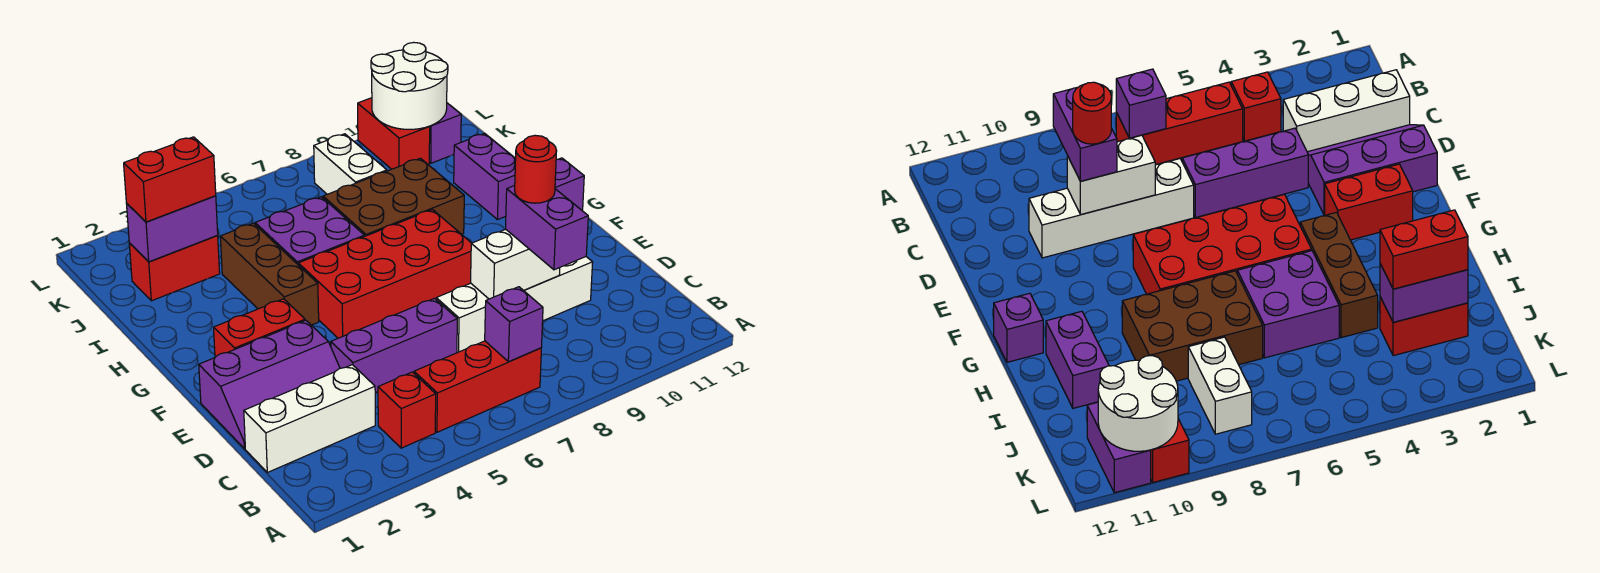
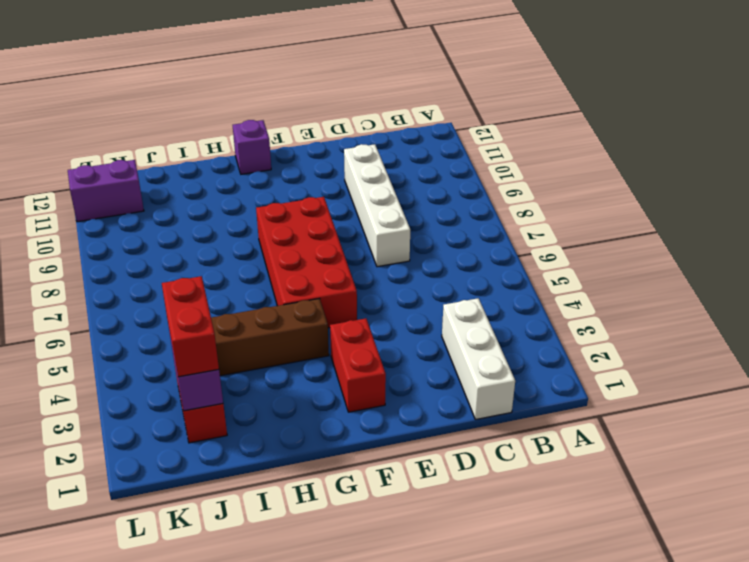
none -> red brick B4 level 1
none -> red brick B5:B7 level 1
none -> purple slope D1:E3 level 1 top E

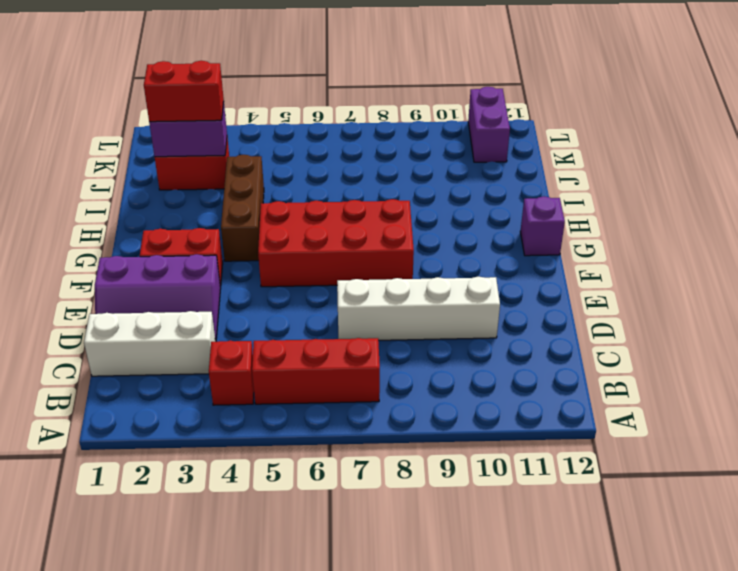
none -> purple brick D4:D6 level 1
none -> purple brick H5:I6 level 1
none -> brown brick H7:I9 level 1

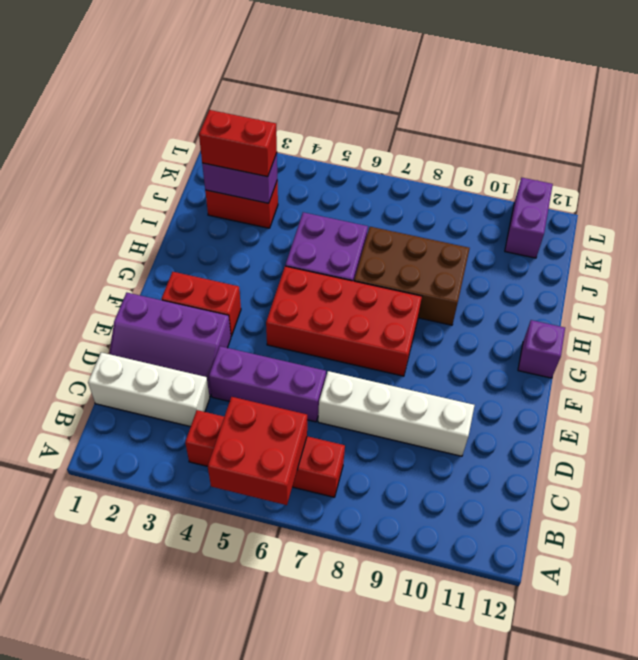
red brick A5:B6 level 2 -> none
none -> brown brick G4:I4 level 1
none -> purple brick H11:I11 level 1
none -> white brick J8:K8 level 1

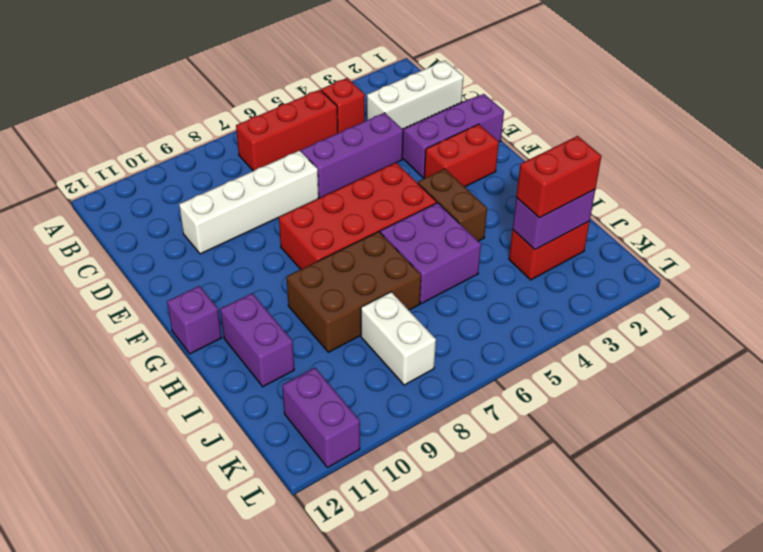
brown brick G4:H4 level 1 -> brown brick G4:I4 level 1
none -> red brick K10:L10 level 1
none -> purple brick B7 level 2
none -> white brick D8:D9 level 2

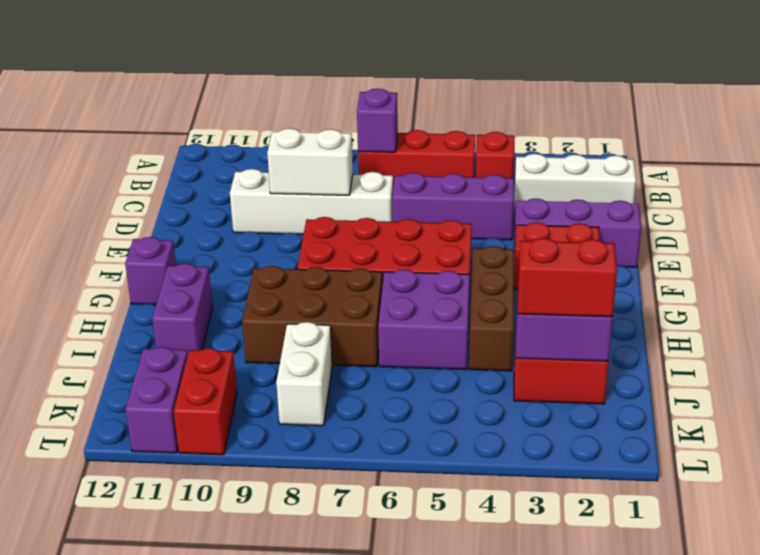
none -> white round brick K10:L11 level 2
none -> purple brick C9:D9 level 3
none -> red round brick D9 level 4

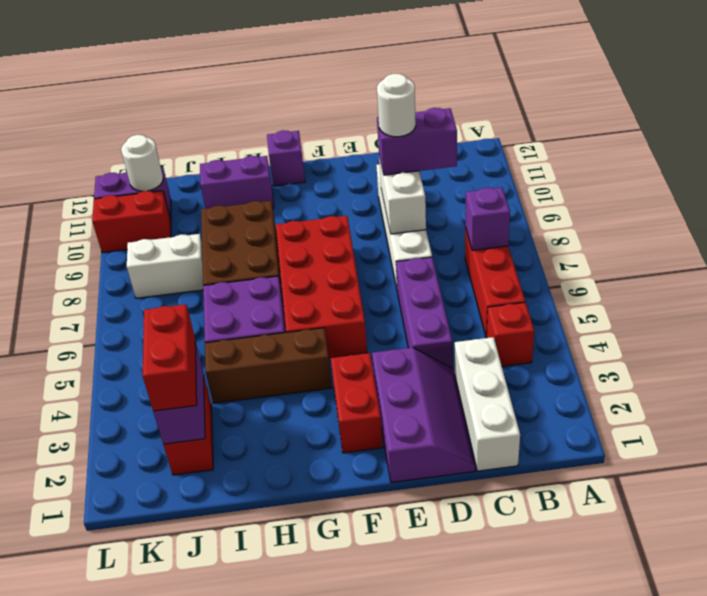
white round brick D9 level 4 -> red round brick D9 level 4
white round brick K11 level 2 -> white round brick K10:L11 level 2

